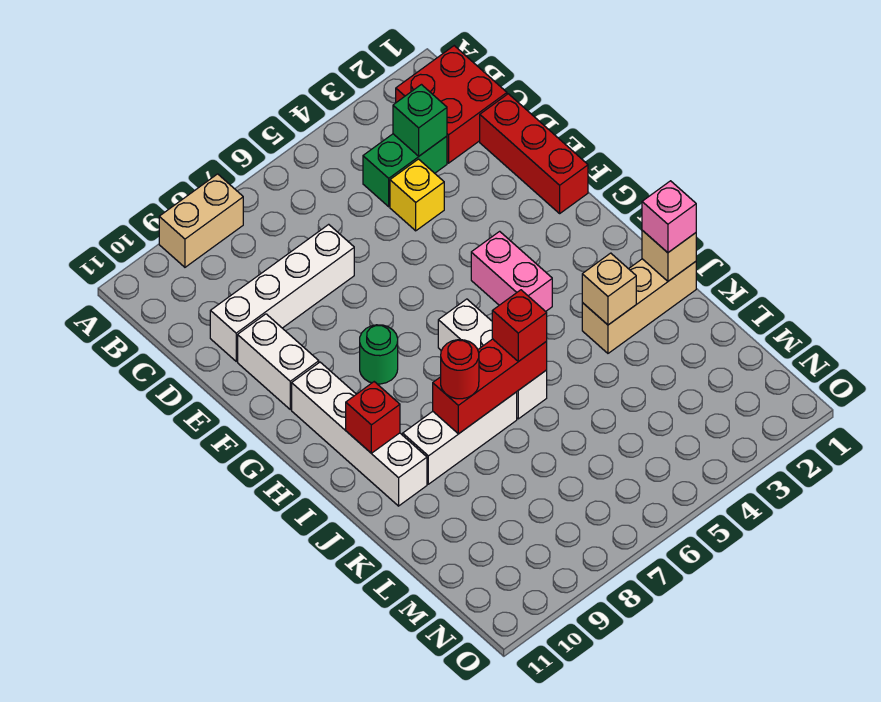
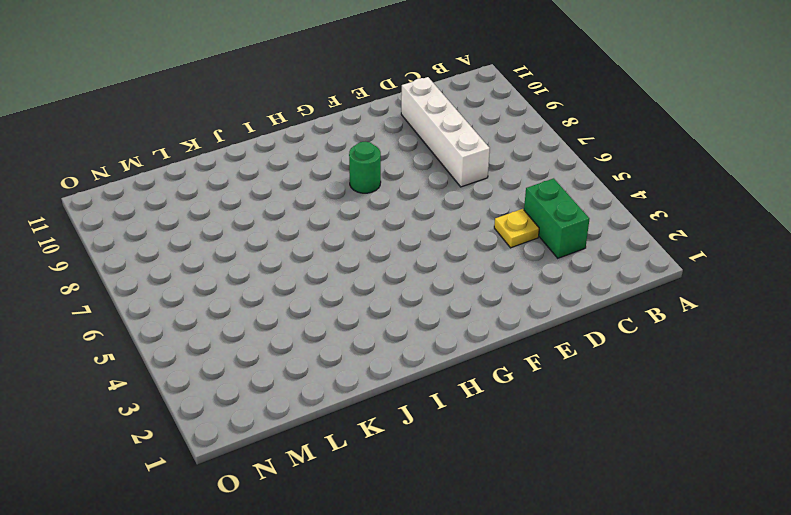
yellow plate D4 level 1 -> yellow brick D4 level 1
none -> tan brick A8:A9 level 1
none -> red brick B1:C2 level 1
none -> red brick D1:F1 level 1

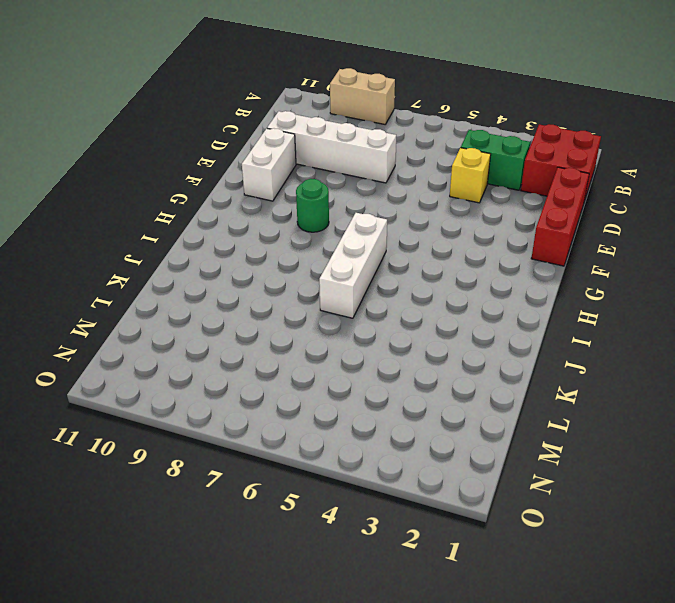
none -> pink brick G4:H4 level 1
none -> white brick G10:J10 level 1
none -> tan brick J1:J3 level 1

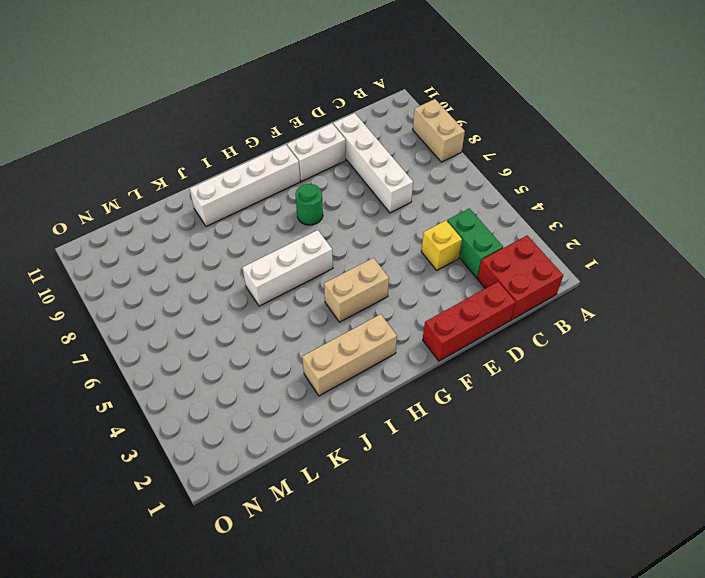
tan brick G4:H4 level 1 -> pink brick G4:H4 level 1
tan brick H2:J2 level 1 -> tan brick J1:J3 level 1
none -> white brick J7:J9 level 1
none -> green brick C3 level 2
none -> red brick I10 level 2

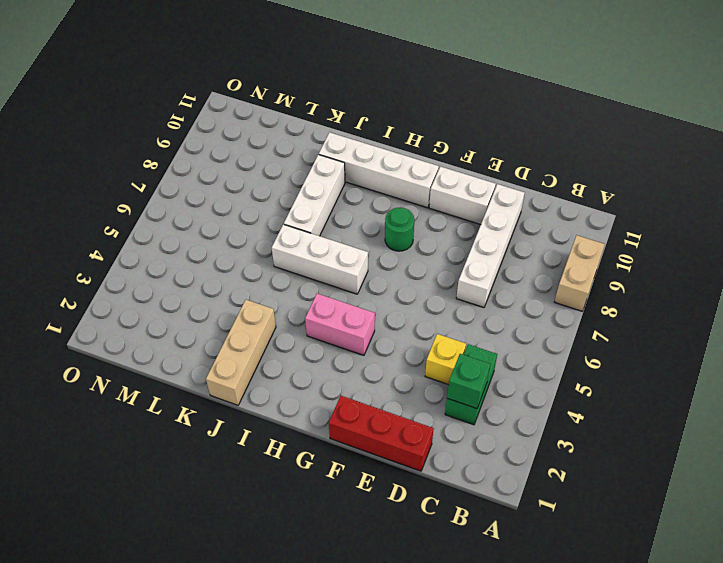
none -> red brick B1:C2 level 1
none -> red brick I10 level 2
none -> tan brick J1 level 2

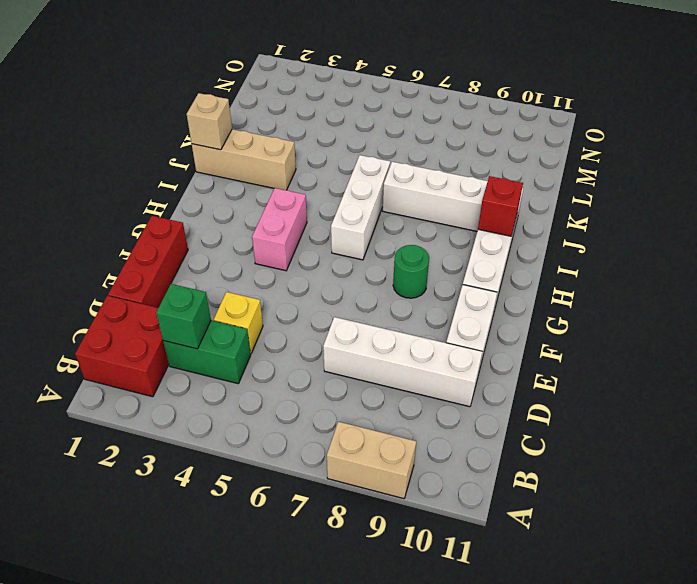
none -> tan brick J3 level 2
none -> red brick J6:J8 level 2
none -> pink brick J1 level 3

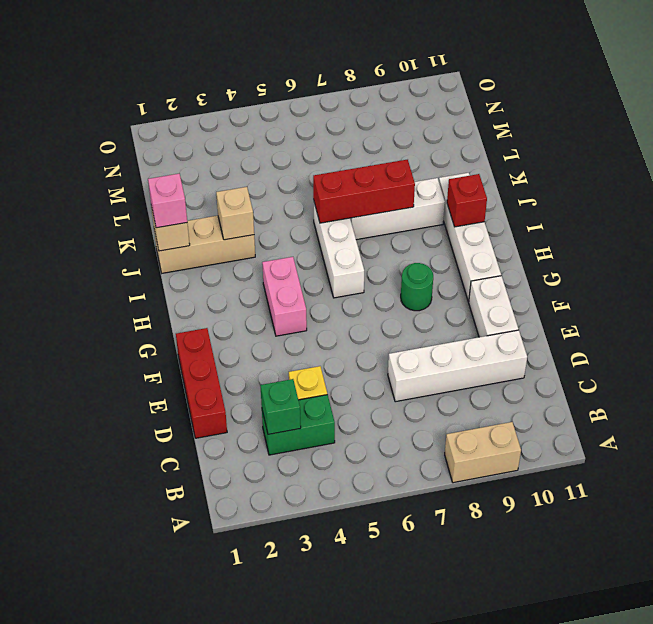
none -> red brick B1:C2 level 1
none -> red brick J6 level 3
none -> red round brick J8 level 3

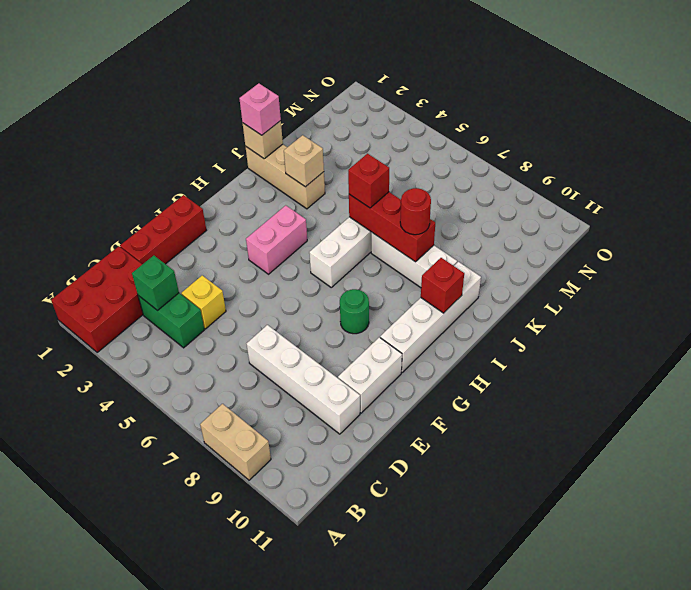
red brick A1:C2 level 1 -> red brick B1:C2 level 1

